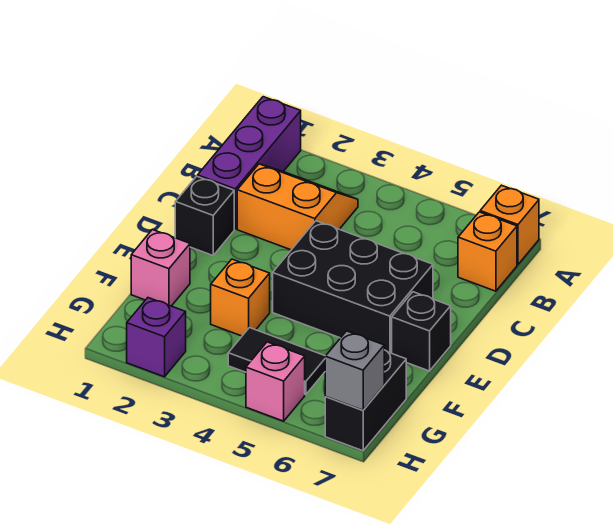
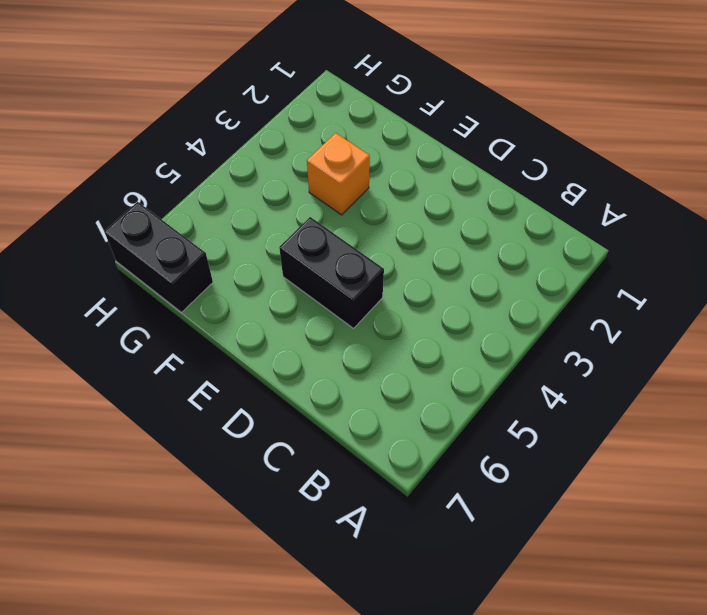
black brick D5:E5 level 1 -> black brick D4:E6 level 1
none -> purple brick A1:C1 level 1
none -> orange brick A7 level 1
none -> orange slope B2:C3 level 1 top C

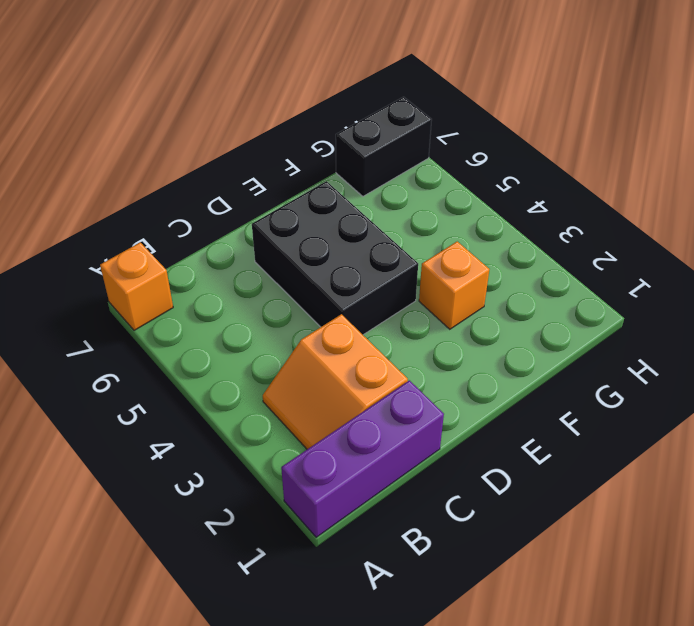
none -> orange brick B7 level 1
none -> black brick D1 level 1
none -> black brick E7 level 1

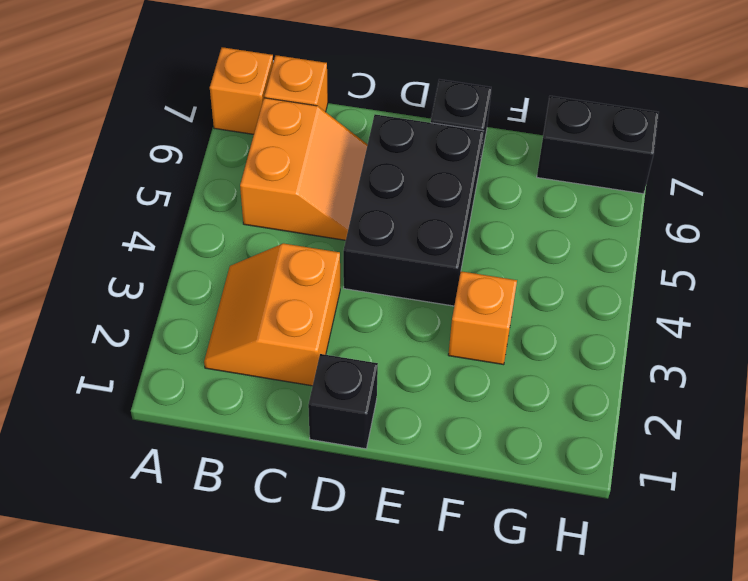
orange slope B5:C6 level 1 top B -> none
none -> purple brick A1:C1 level 1
none -> pink brick F1 level 1
none -> black tile G4:G5 level 1

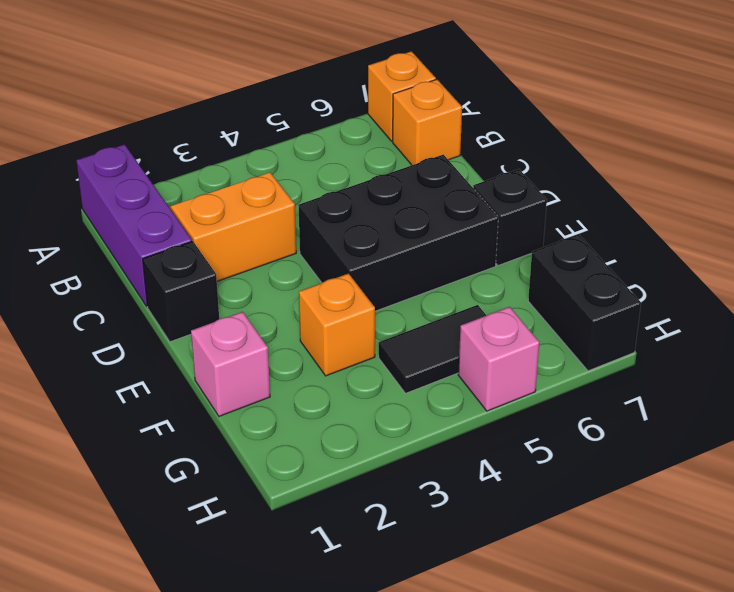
none -> purple brick H2 level 1
none -> grey brick H7 level 2

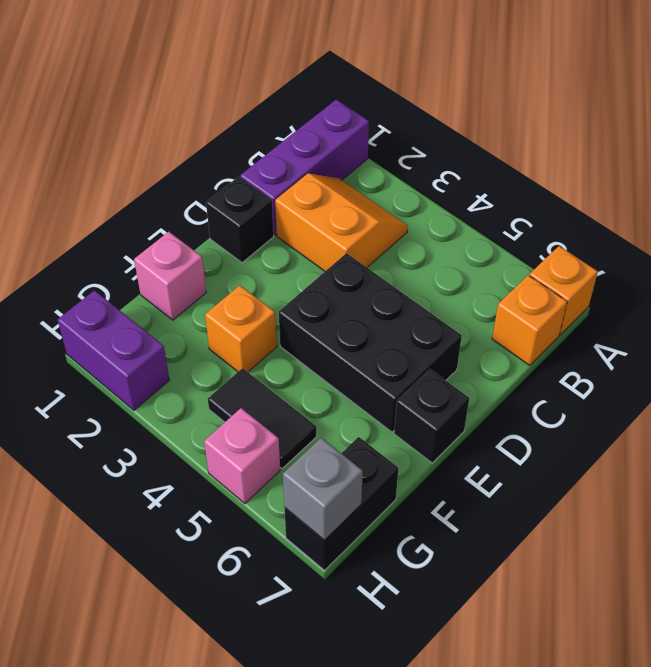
purple brick H1:H2 level 1 -> purple brick H2 level 1

